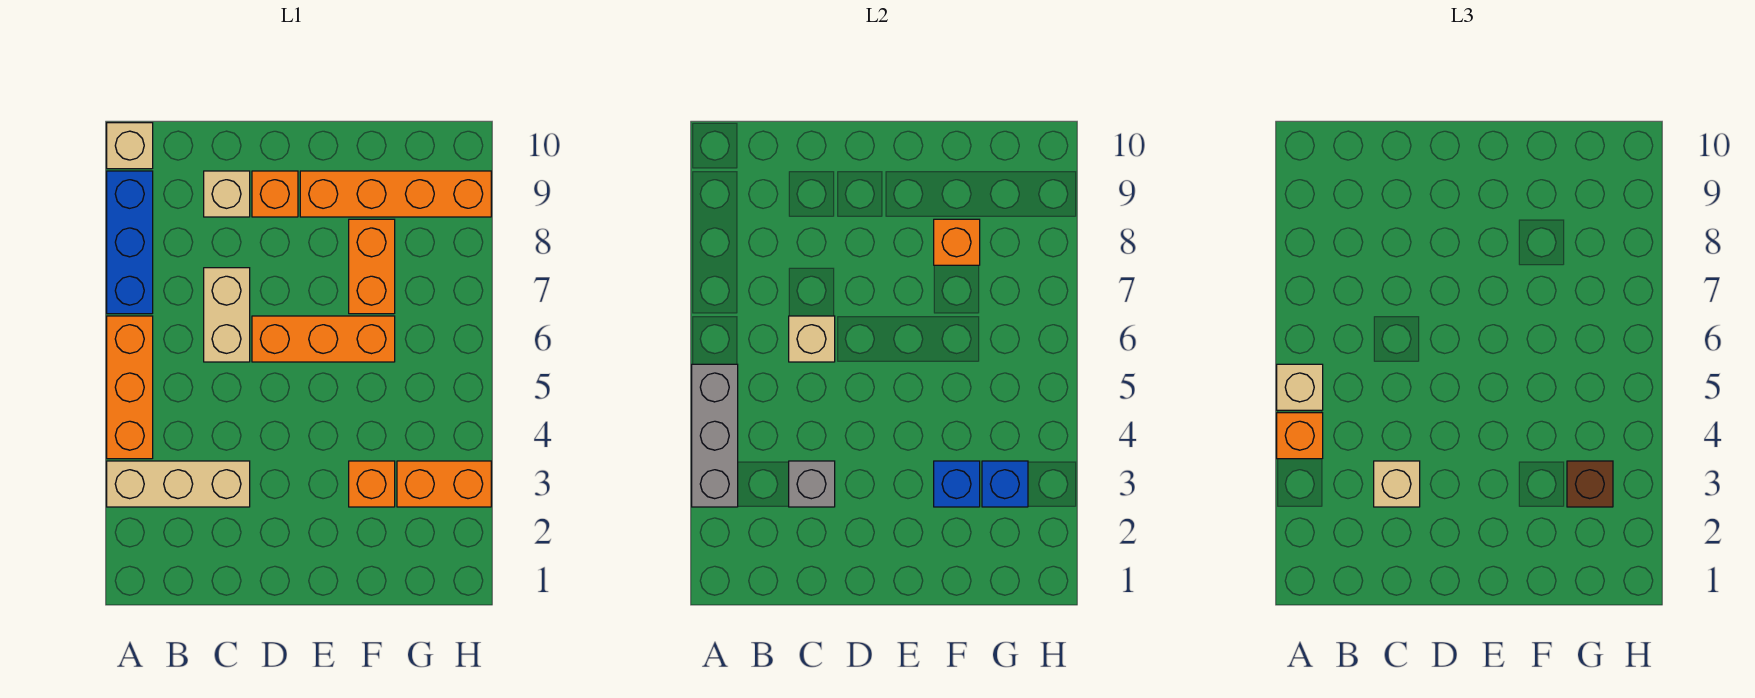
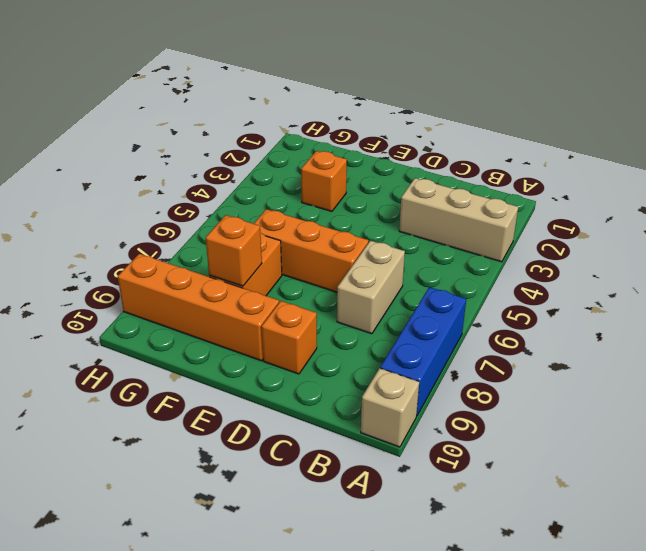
none -> orange brick A4:A6 level 1
none -> tan brick C9 level 1
none -> orange brick G3:H3 level 1

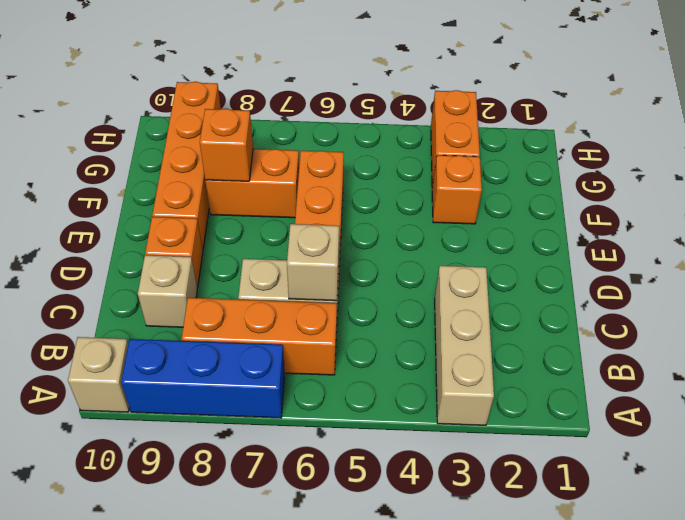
orange brick B6:B8 level 1 -> orange brick A4:A6 level 1
none -> grey brick A3:A5 level 2
none -> grey brick C3 level 2
none -> blue brick F3 level 2

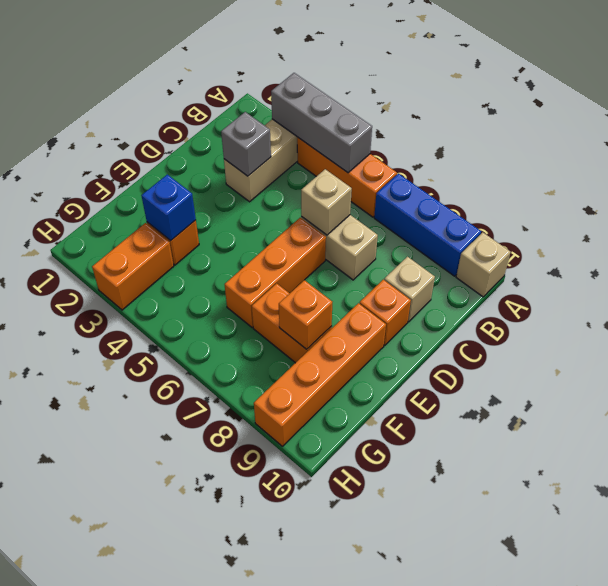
none -> blue brick G3 level 2
none -> orange brick A4 level 3
none -> tan brick A5 level 3

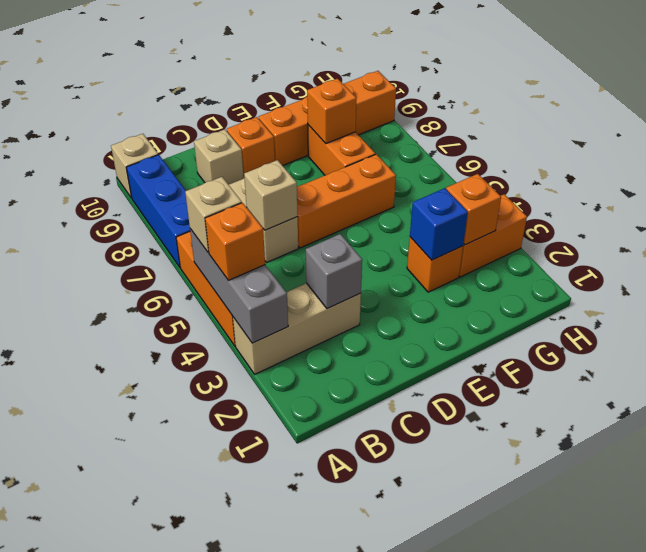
orange brick G3 level 2 -> blue brick G3 level 2
none -> tan brick C3 level 3
none -> brown brick G3 level 3

